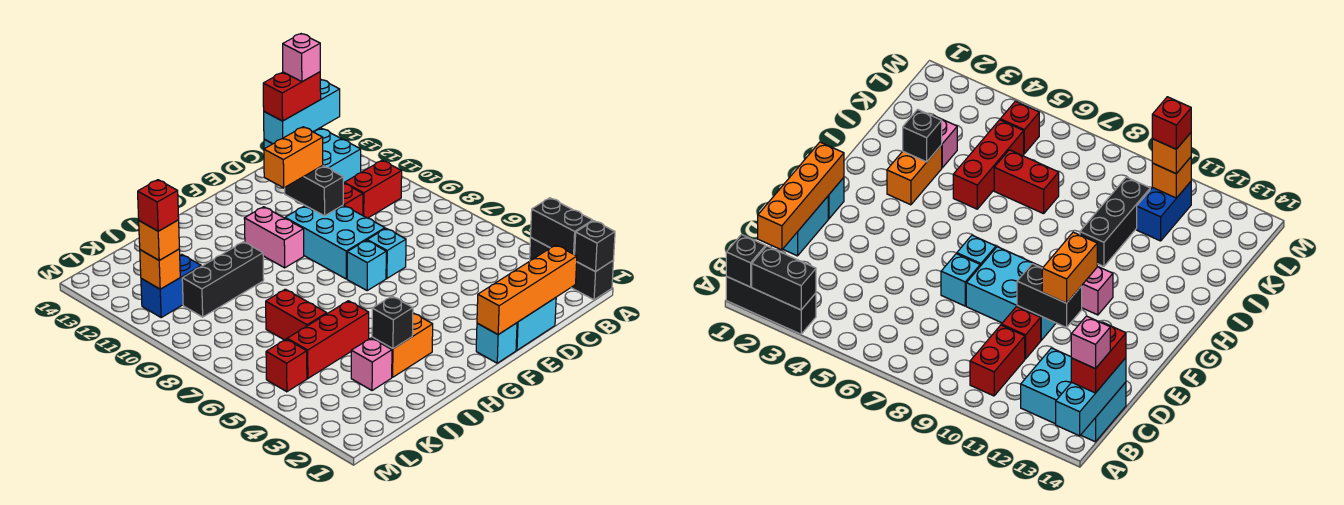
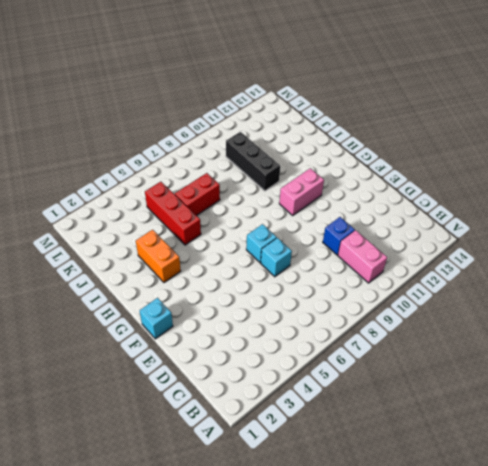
pink brick B10:C10 level 1 -> red brick B10:C10 level 1
blue brick D10 level 1 -> red brick D10 level 1
none -> black brick A1:A3 level 1
none -> cyan brick B12:C14 level 1
none -> cyan brick D1:E1 level 1

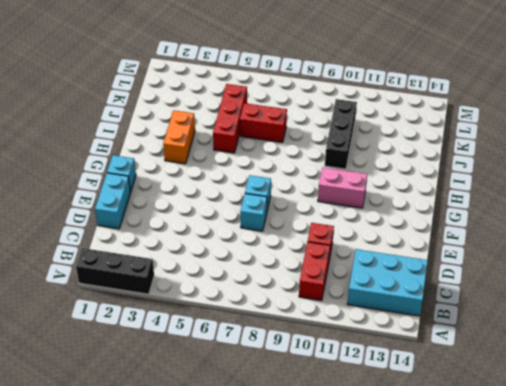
none -> cyan brick E8:F10 level 1
none -> pink brick J3 level 1
none -> blue brick K11:L11 level 1

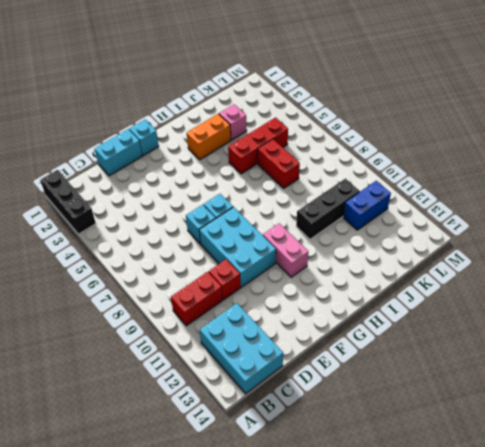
none -> red brick L5 level 1
none -> black brick A1 level 2
none -> black brick A2:A3 level 2

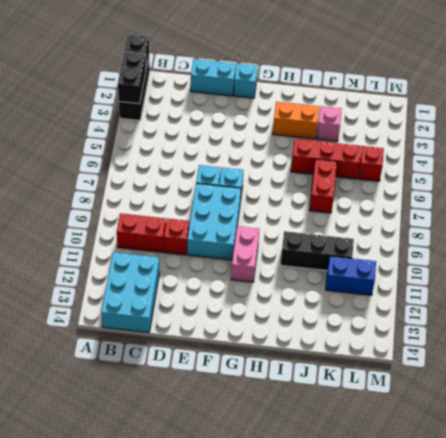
none -> cyan brick A14:C14 level 2
none -> orange brick C1:F1 level 2
none -> black brick E10:E11 level 2

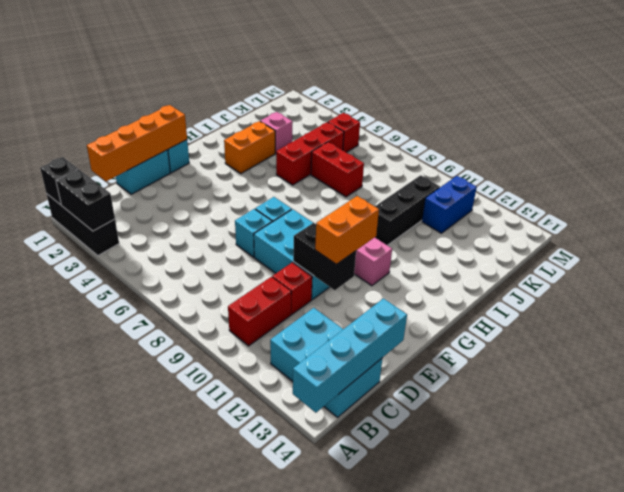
cyan brick A14:D14 level 2 -> cyan brick A14:C14 level 2
none -> black brick I3 level 2
none -> orange brick L11 level 2
none -> red brick B14:C14 level 3

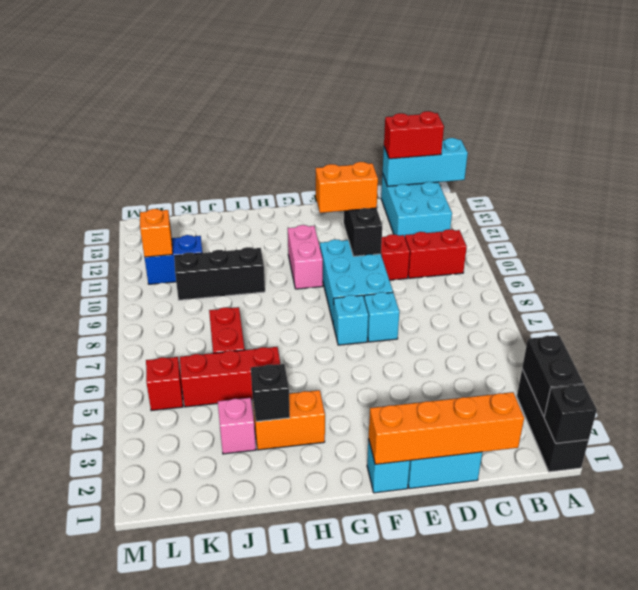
none -> orange brick L11 level 3
none -> pink brick B14 level 4
none -> red brick L11 level 4

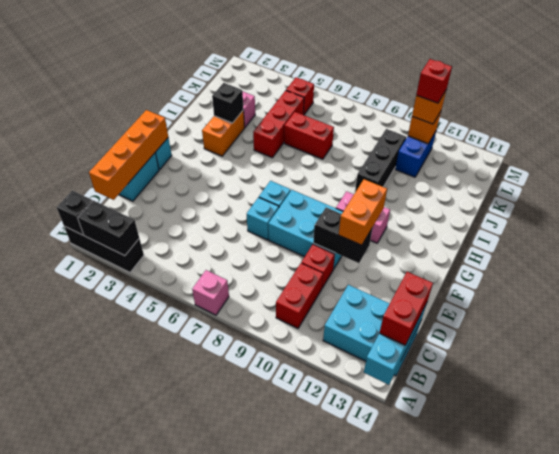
pink brick A7 level 1 -> pink brick B14 level 4

